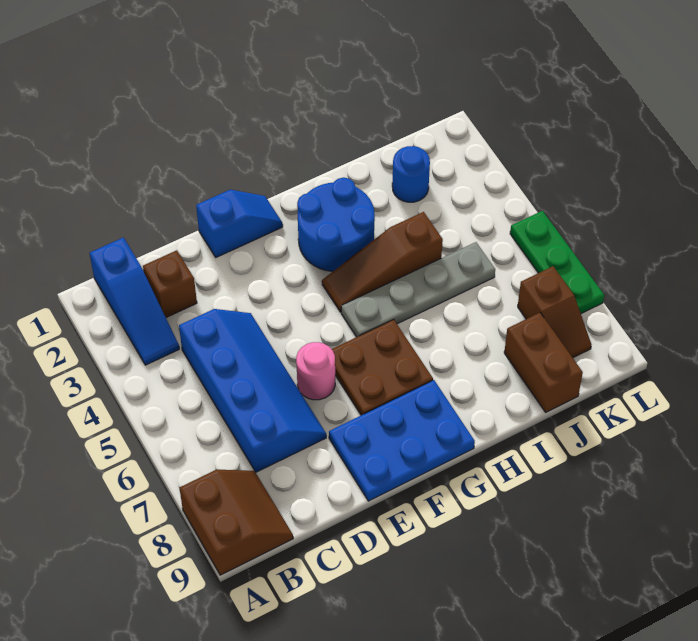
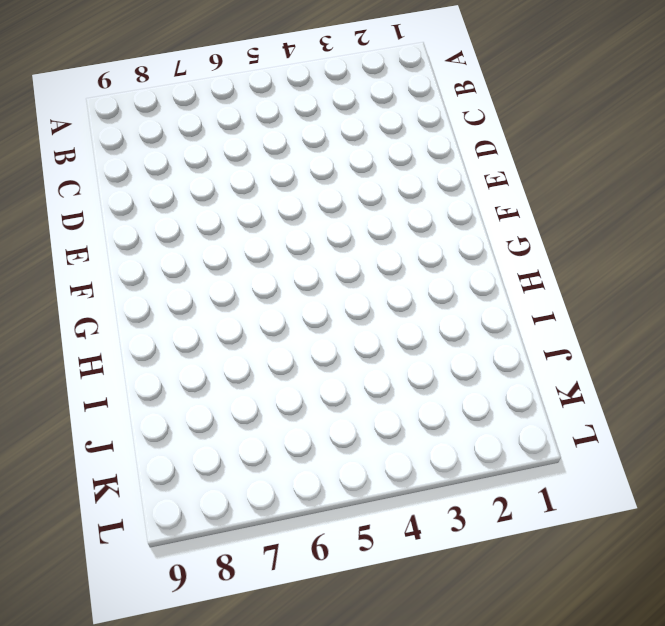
none -> brown slope A8:B9 level 1 top A
none -> blue slope B1:B3 level 1 top 1
none -> brown brick C2 level 1

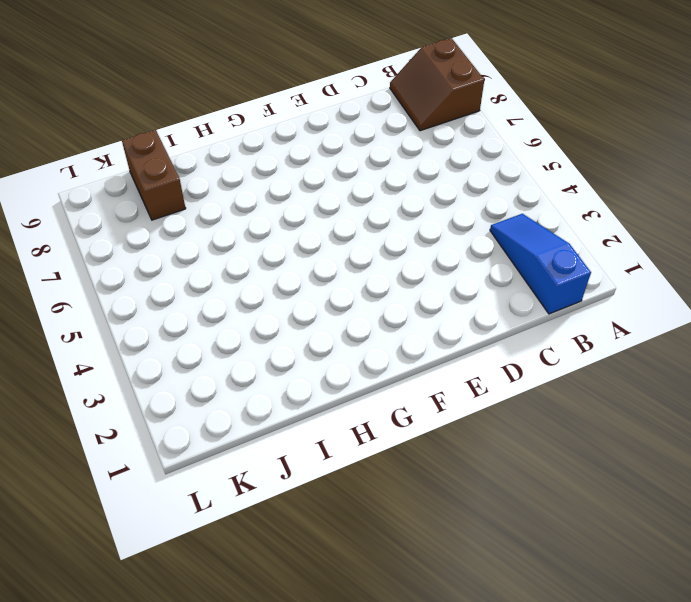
none -> brown brick C2 level 1
none -> blue slope C4:D7 level 1 top C
none -> blue slope E1:F1 level 1 top E

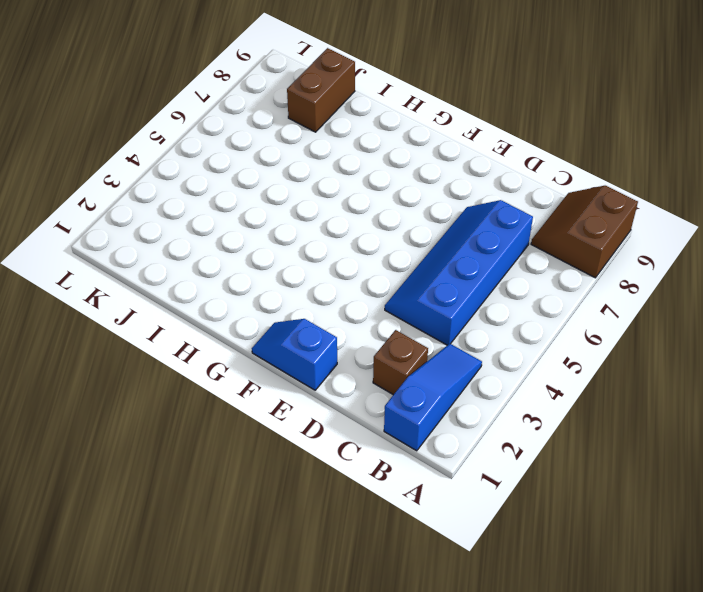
none -> pink round brick E6 level 1
none -> blue plate E8:G9 level 1
none -> brown plate F6:G7 level 1

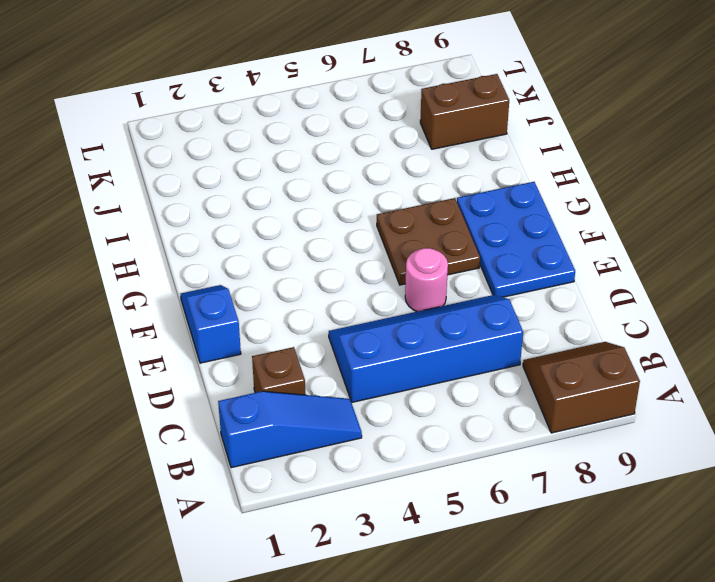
none -> blue round brick G2:H3 level 1
none -> brown slope G4:I4 level 1 top I
none -> grey plate G5:J5 level 1

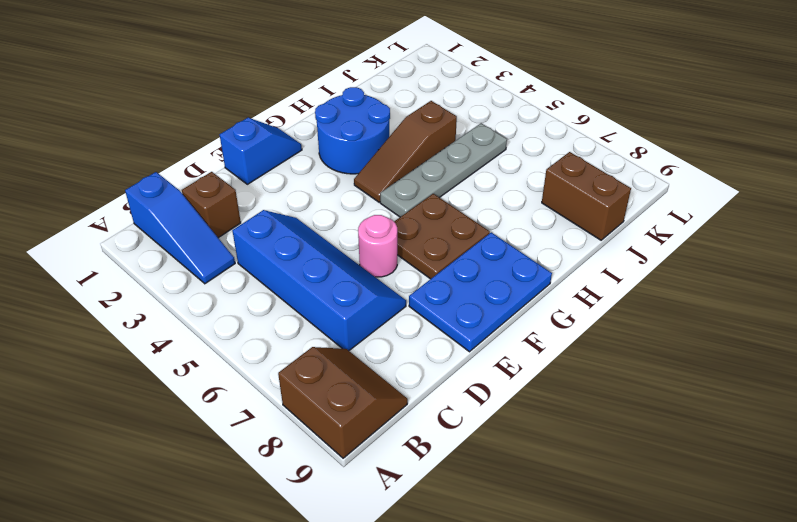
none -> blue round brick J2 level 1
none -> brown slope K7:K8 level 1 top 7
none -> green plate L5:L7 level 1

